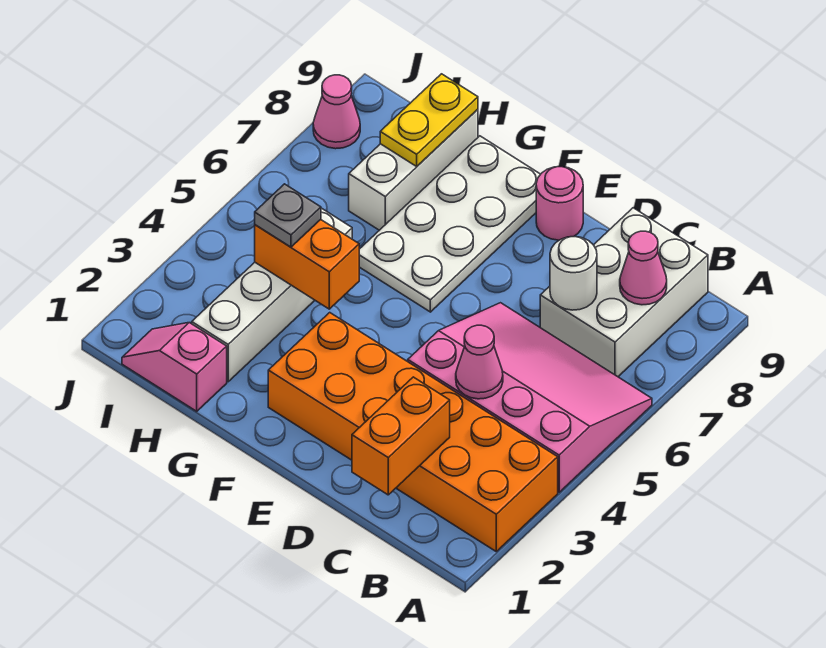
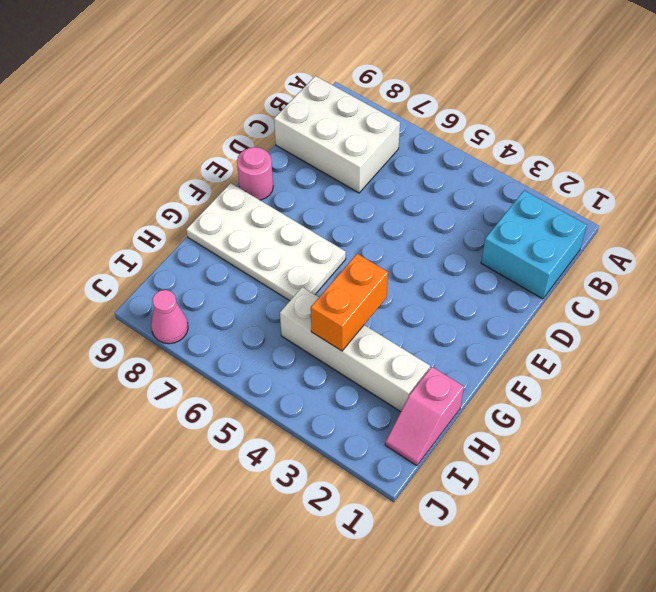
cyan brick B1:C2 level 1 -> orange brick A2:F3 level 1
none -> pink slope A4:D6 level 1 top 4
none -> white brick H7:H9 level 1
none -> pink cone B8 level 2

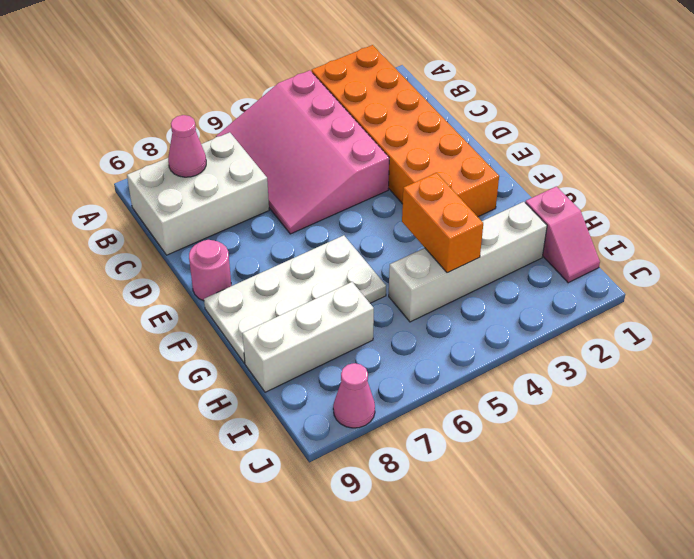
none -> orange brick C1:C2 level 2
none -> pink cone C4 level 2
none -> white round brick C7 level 2

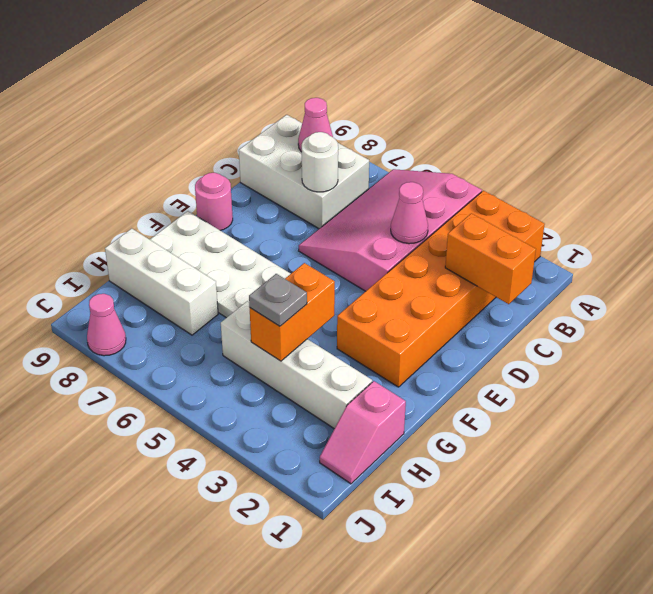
none -> yellow plate H8:H9 level 2

